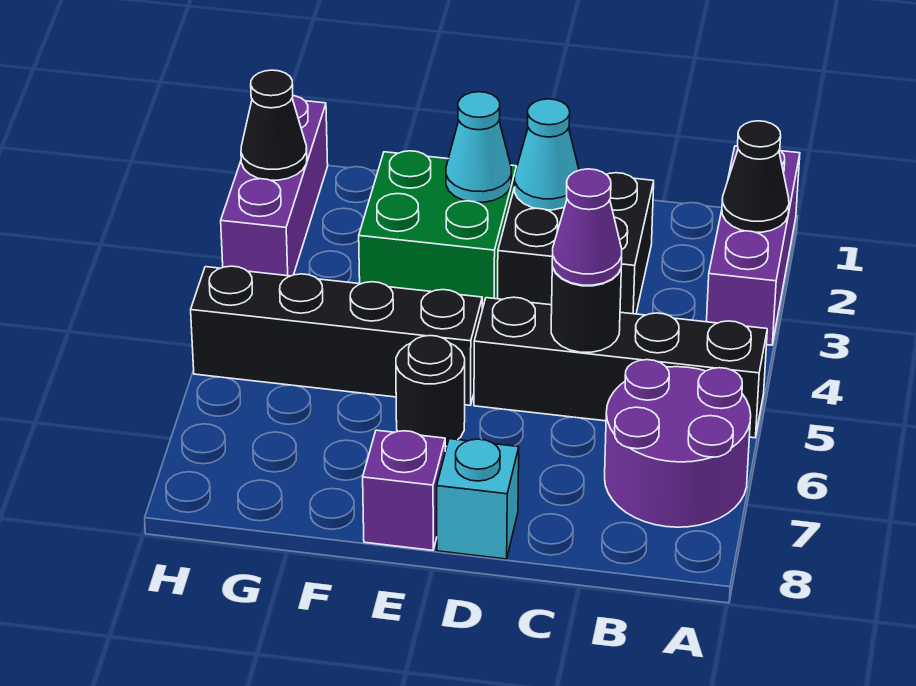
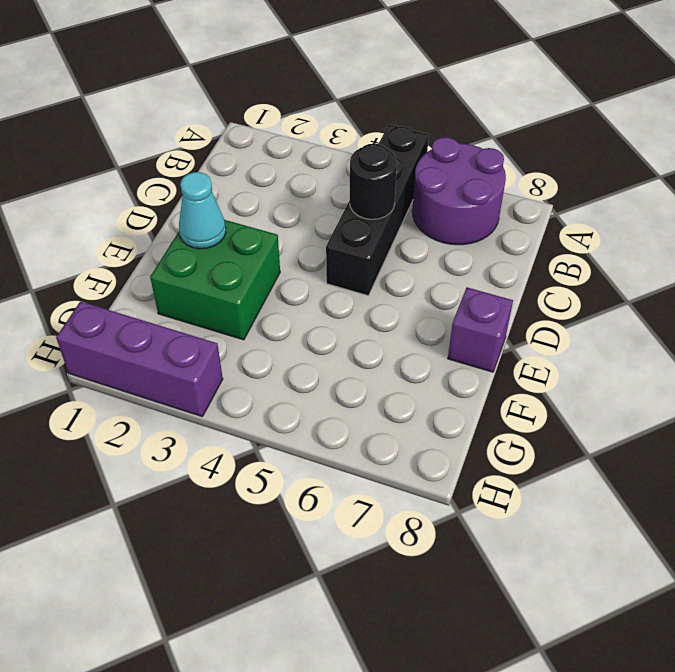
none -> purple brick A1:A3 level 1
none -> black brick C2:D3 level 1
none -> cyan brick D8 level 1

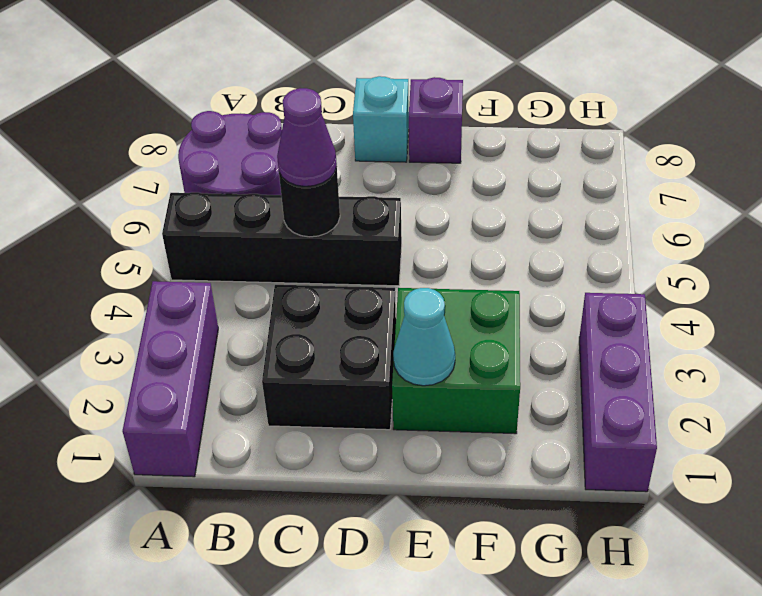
none -> black brick E5:H5 level 1
none -> black round brick E6 level 1
none -> black cone A2 level 2

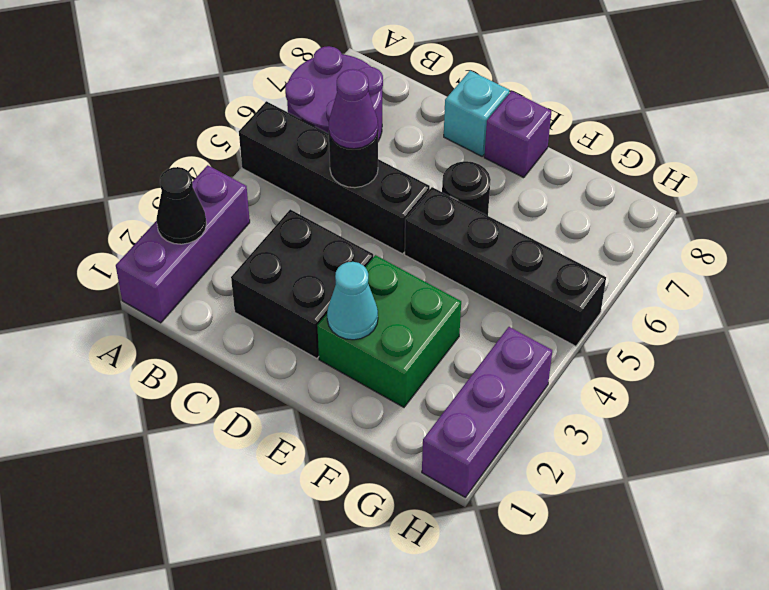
none -> cyan cone D2 level 2
none -> black cone H2 level 2

